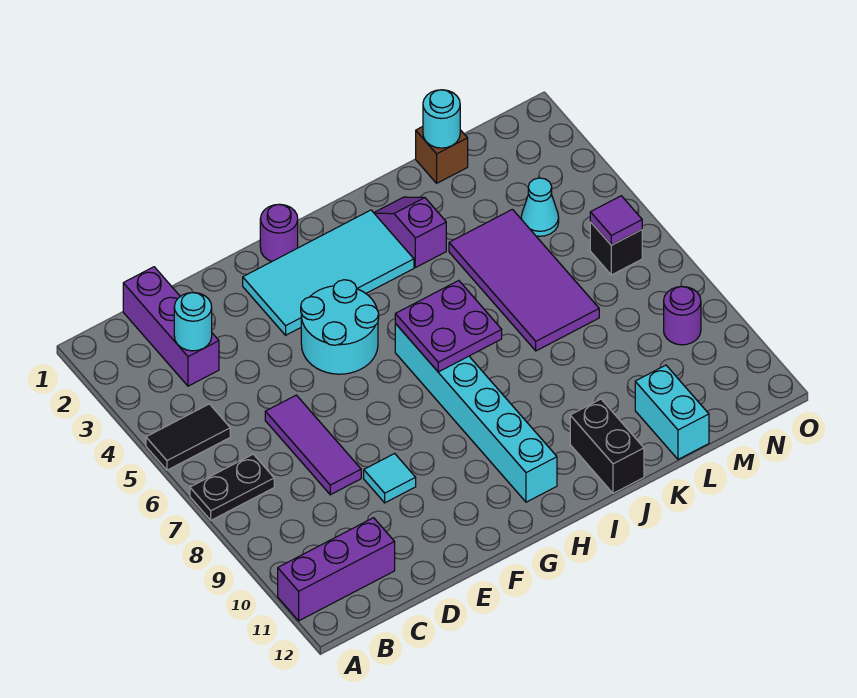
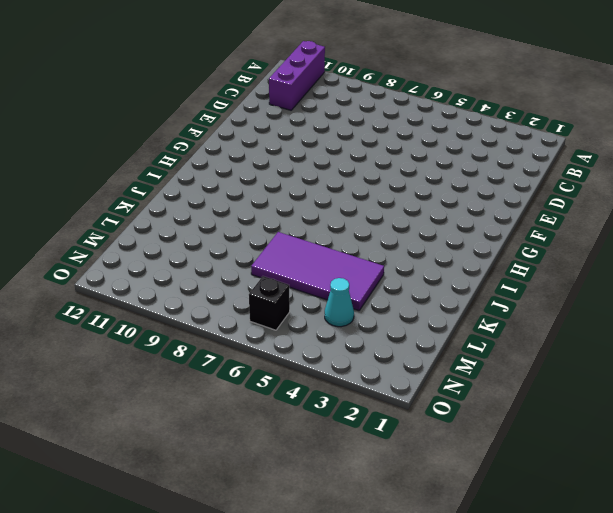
none -> black tile A5:B5 level 1
none -> black plate A7:B7 level 1
none -> purple brick C1:C3 level 1

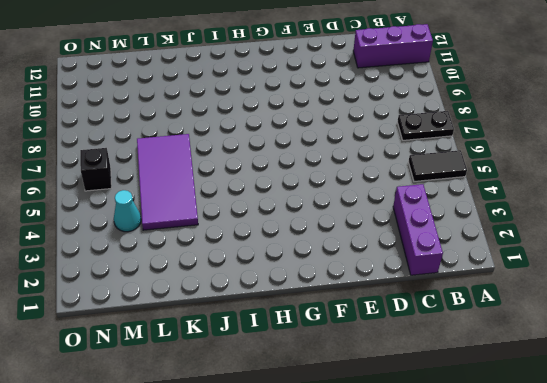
none -> purple tile D6:D8 level 1
none -> cyan tile E9 level 1
none -> cyan tile F2:I3 level 1

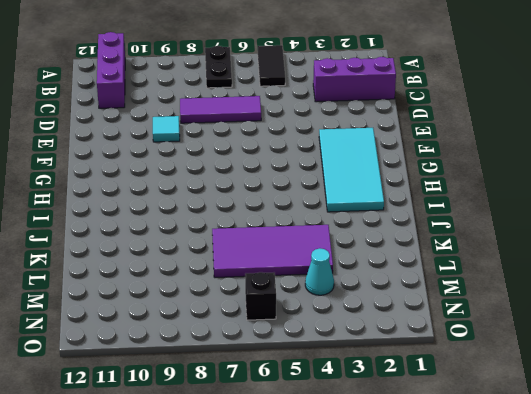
none -> cyan round brick F4:G5 level 1
none -> purple round brick G1 level 1
none -> cyan brick H6:H11 level 1

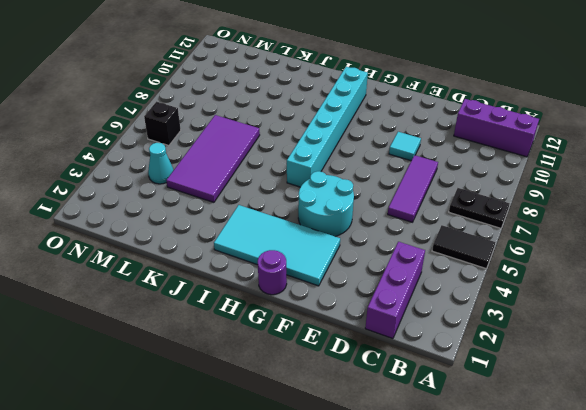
none -> purple slope J2:J3 level 1 top 3
none -> black brick J11:J12 level 1
none -> brown brick L1 level 1

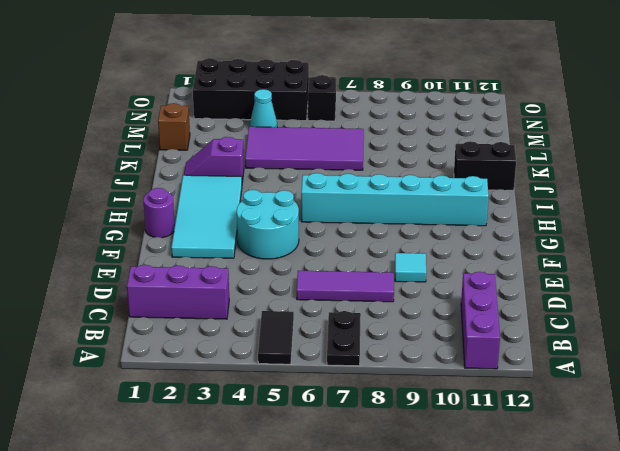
black brick N2:O5 level 1 -> none
none -> cyan brick L11:L12 level 1
none -> purple round brick N9 level 1
none -> cyan round brick C3 level 2

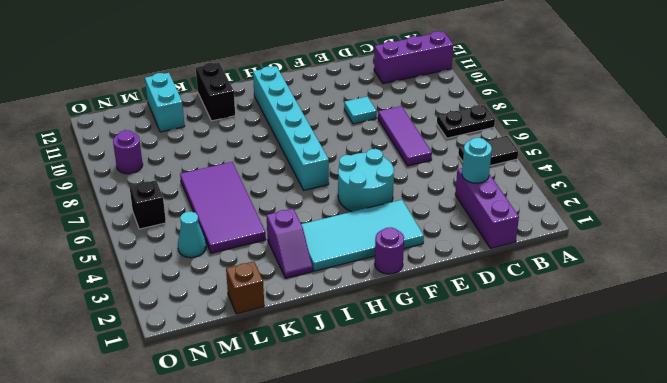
none -> purple plate H6:I7 level 2
none -> cyan round brick L1 level 2
none -> purple tile N6 level 2

